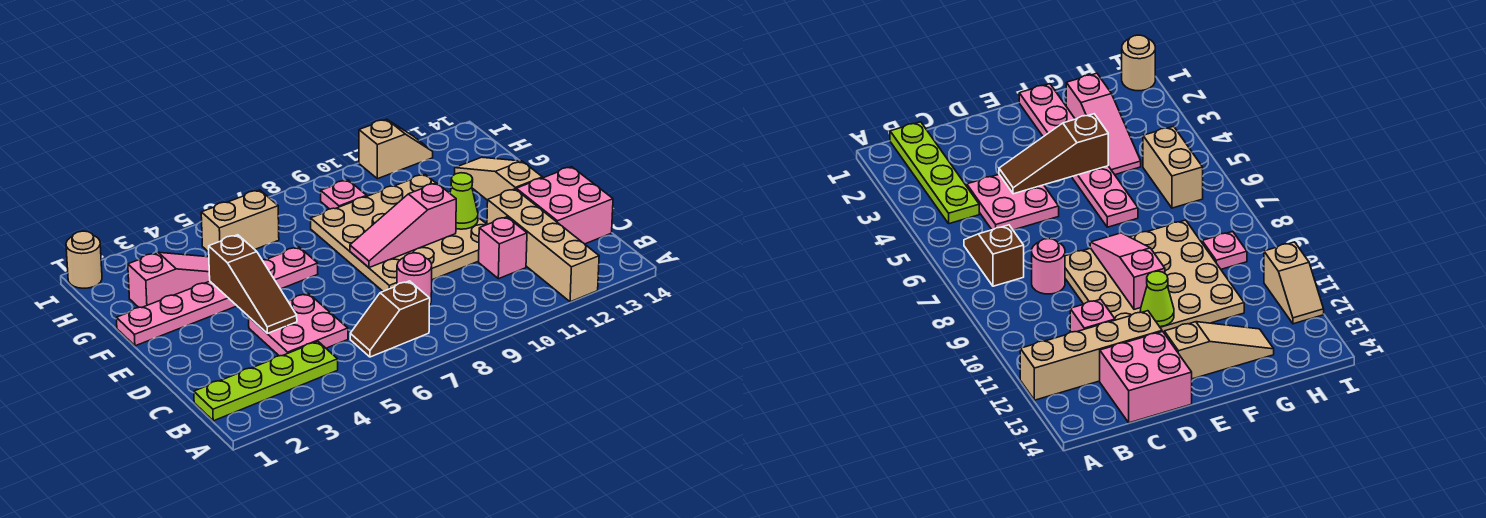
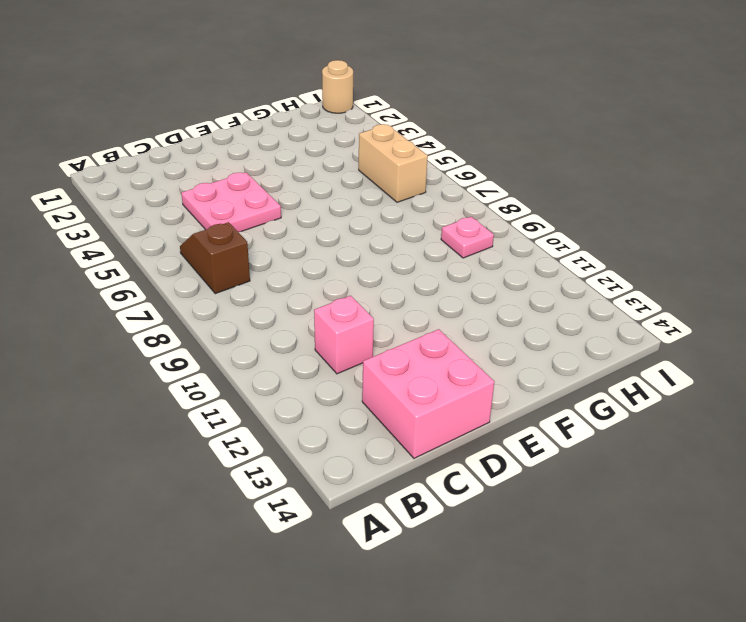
none -> tan brick A12:D12 level 1
none -> lime plate B1:B4 level 1
none -> pink round brick C8 level 1

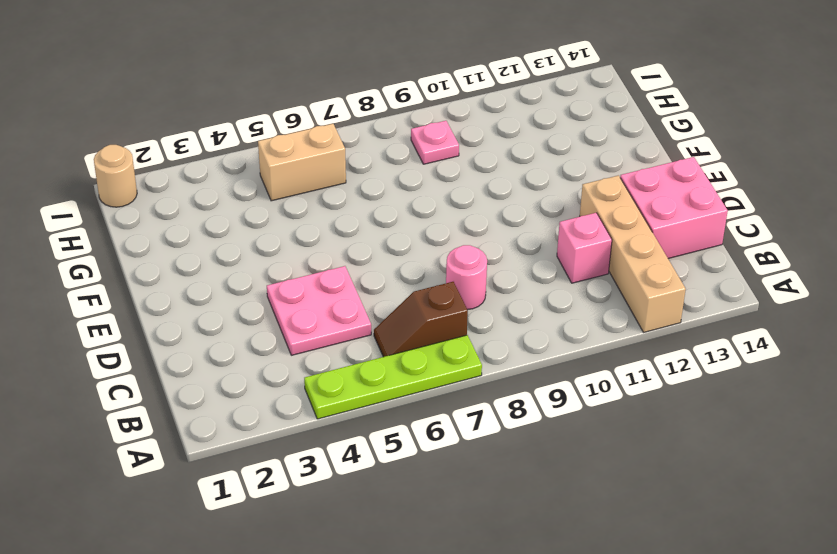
lime plate A4:A7 level 1 -> lime plate B1:B4 level 1
none -> tan plate D8:G11 level 1
none -> tan slope E13:G13 level 1 top E
none -> pink plate F1:F6 level 1

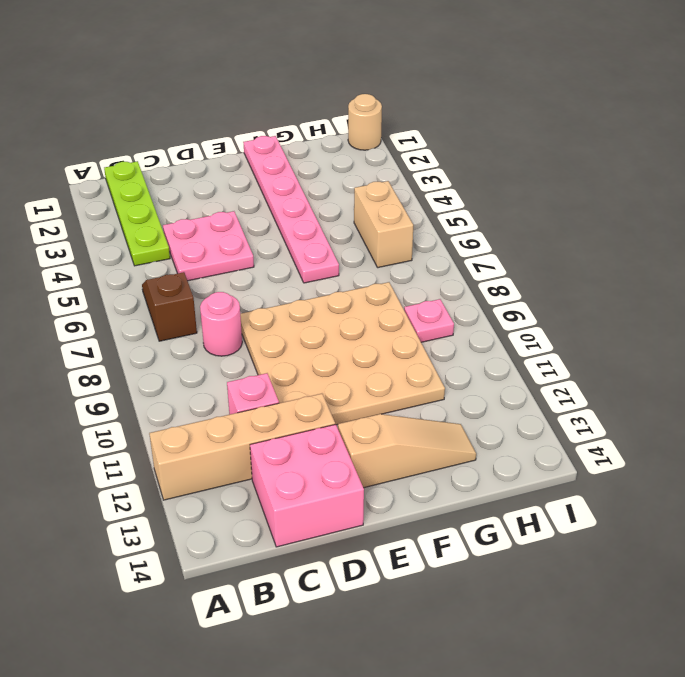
none -> pink slope G2:G4 level 1 top 2
none -> tan slope I11:I12 level 1 top 11
none -> brown slope D4:F4 level 2 top F

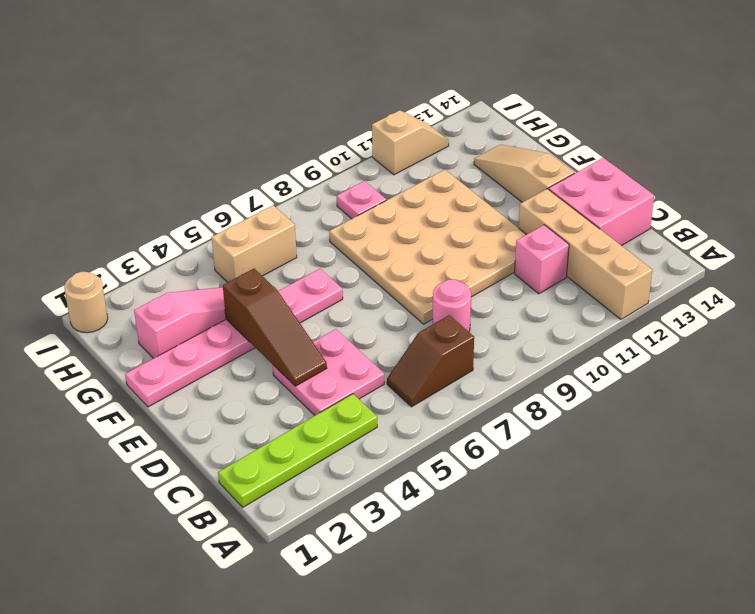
none -> pink slope E8:E10 level 2 top 10
none -> lime cone E11 level 2

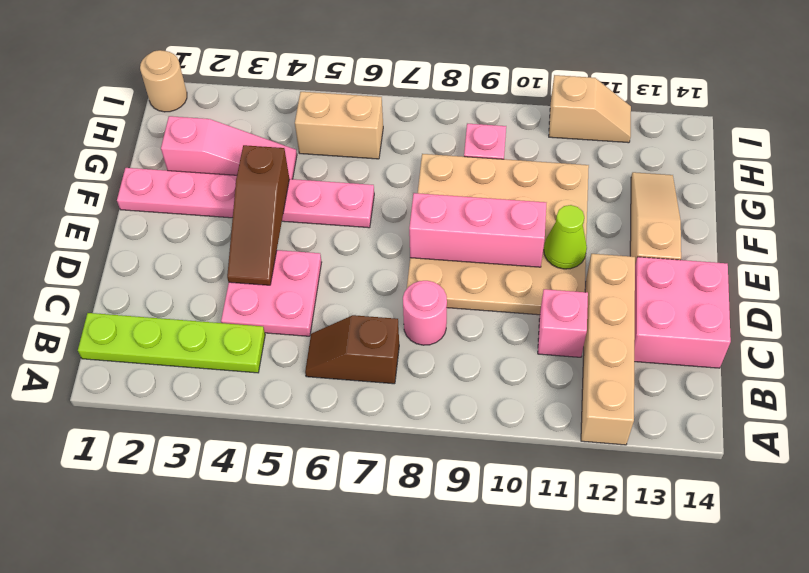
pink brick E8:E10 level 2 -> pink slope E8:E10 level 2 top 10

